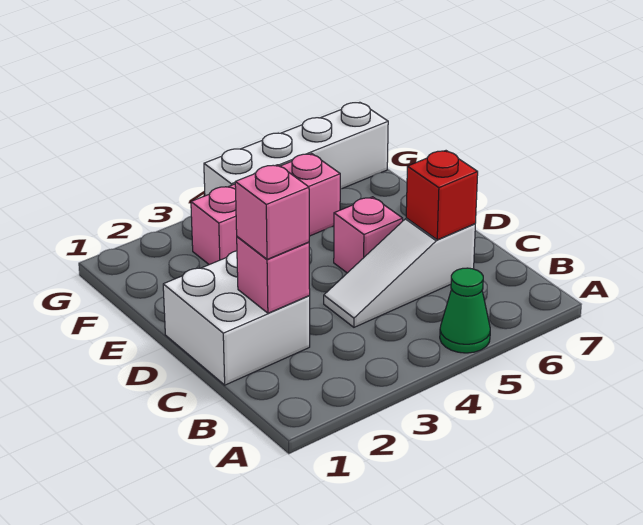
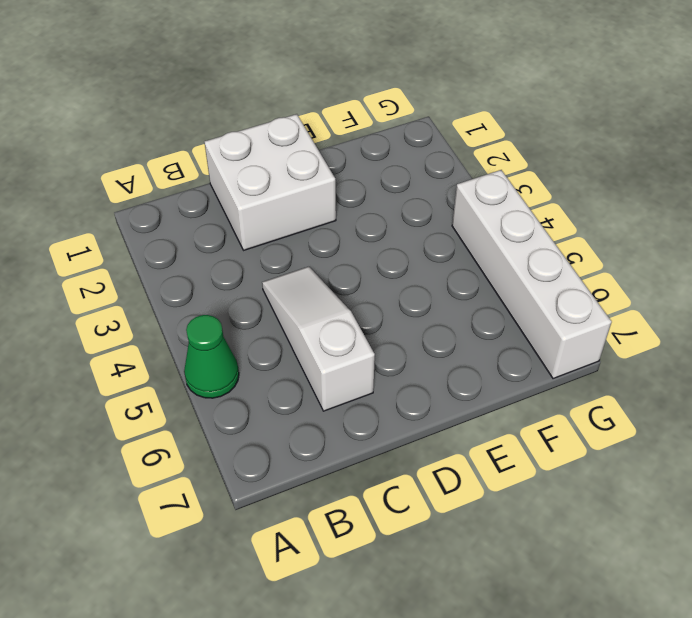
none -> pink brick D5 level 1
none -> pink brick F3:F5 level 1

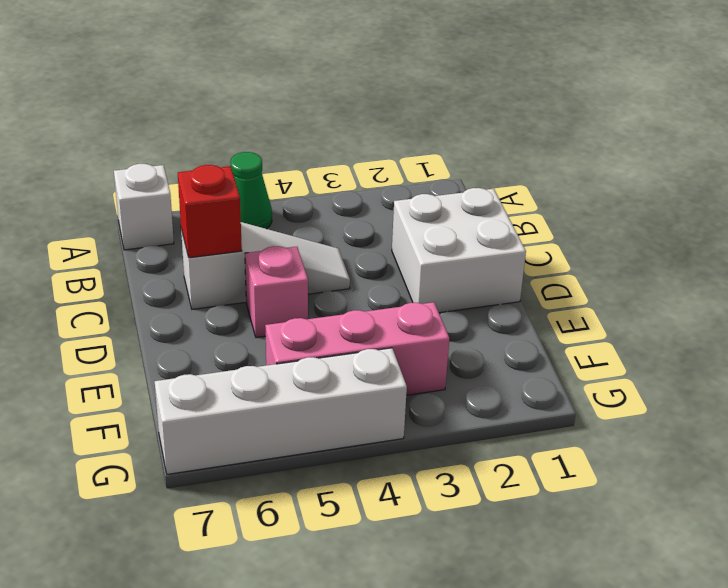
white brick A7 level 1 -> none
none -> pink brick C2 level 2
none -> pink brick C2 level 3

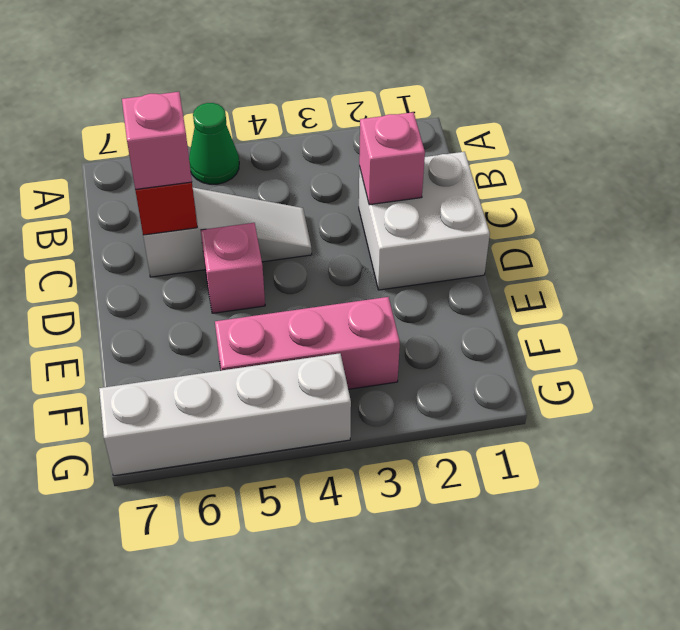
pink brick C6 level 3 -> pink brick C2 level 3

